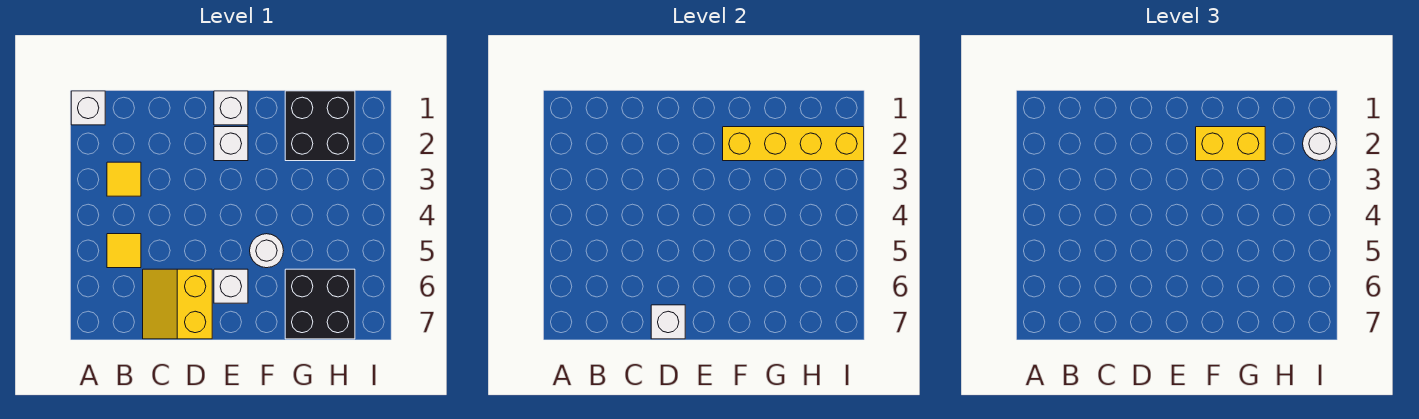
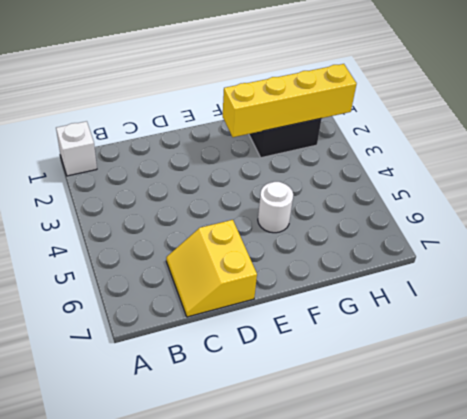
none -> yellow tile B3 level 1
none -> yellow tile B5 level 1
none -> white brick E1 level 1

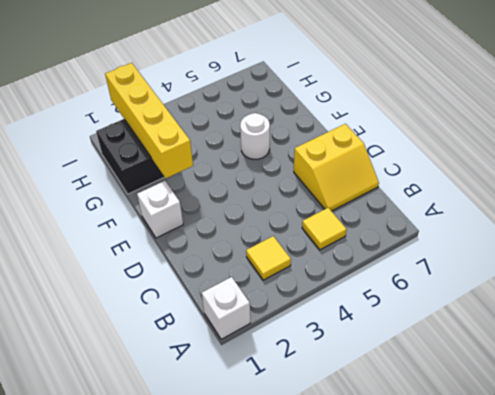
none -> white brick E2 level 1
none -> white brick E6 level 1
none -> black brick G6:H7 level 1

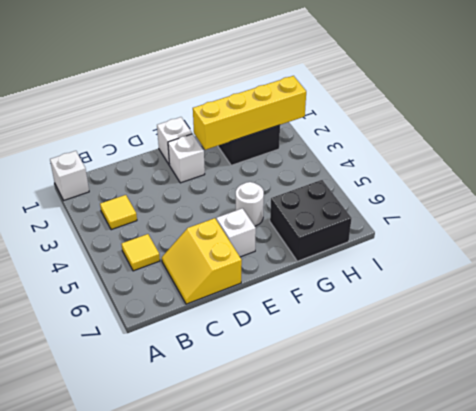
none -> white brick D7 level 2
none -> yellow brick F2:G2 level 3
none -> white round brick I2 level 3

